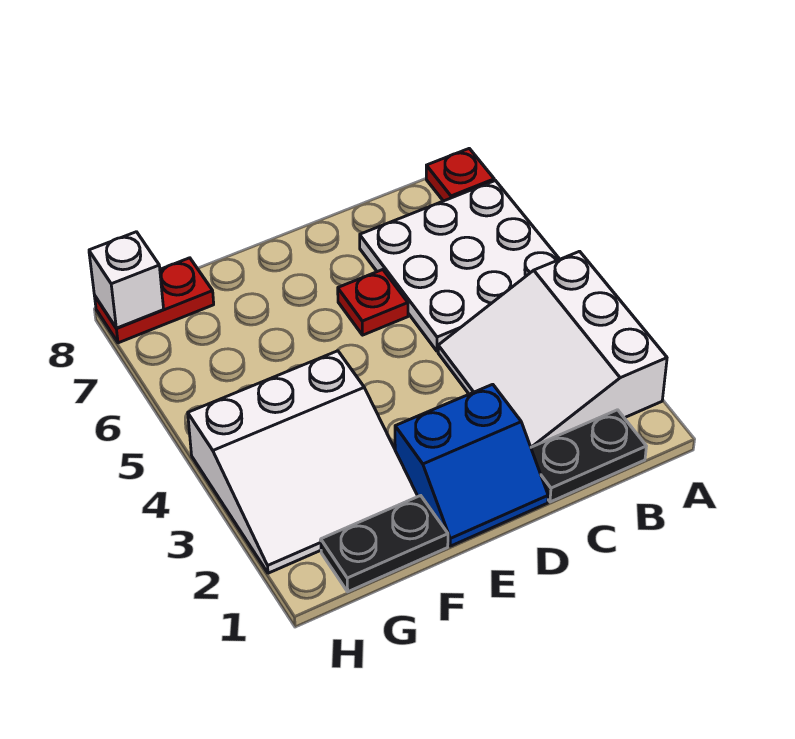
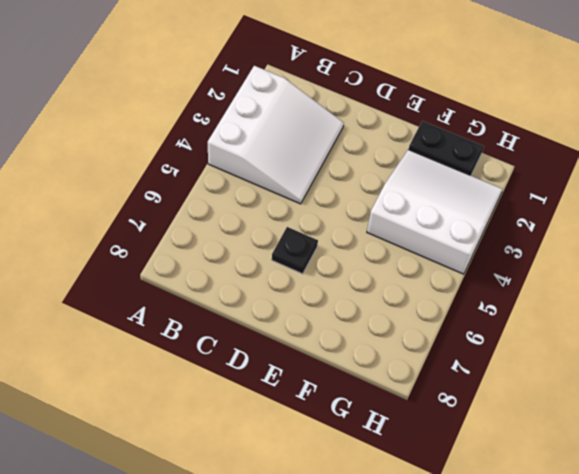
black plate D6 level 1 -> red plate D6 level 1
none -> white plate A5:C7 level 1
none -> red plate A8 level 1

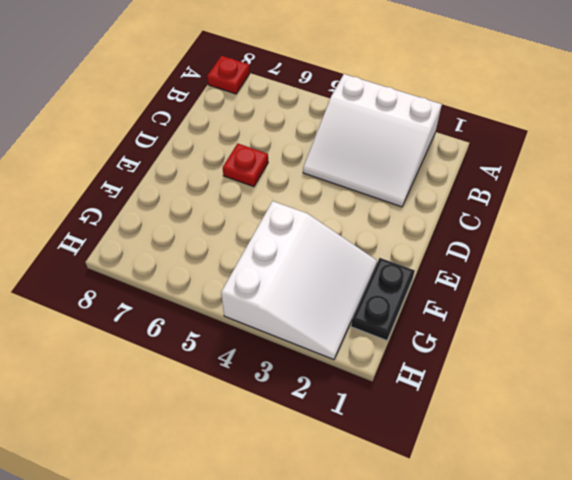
none -> white plate A5:C7 level 1
none -> black plate B1:C1 level 1

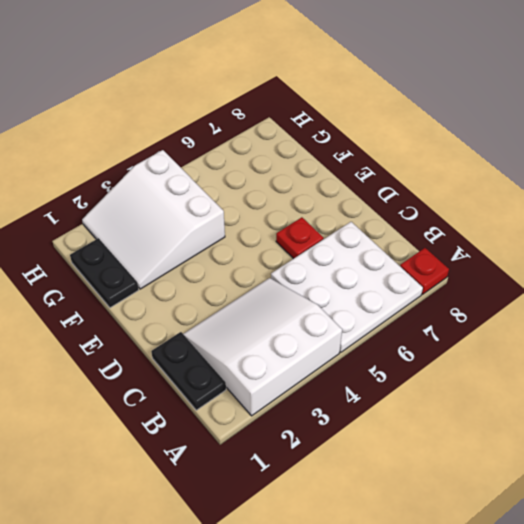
none -> blue slope D1:E2 level 1 top 2
none -> red plate G8:H8 level 1

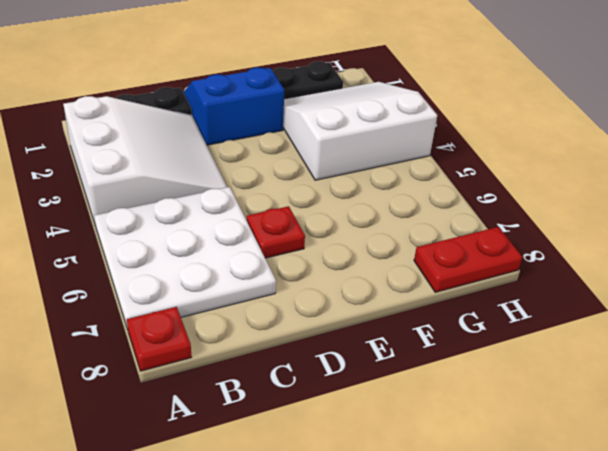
none -> white brick H8 level 2

